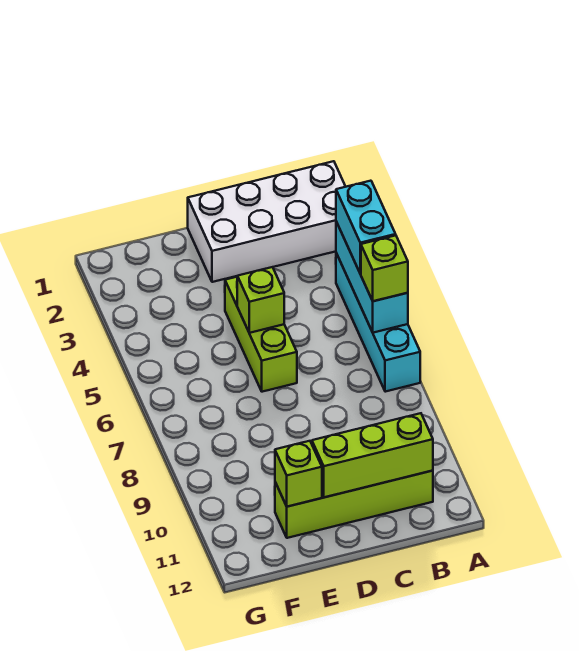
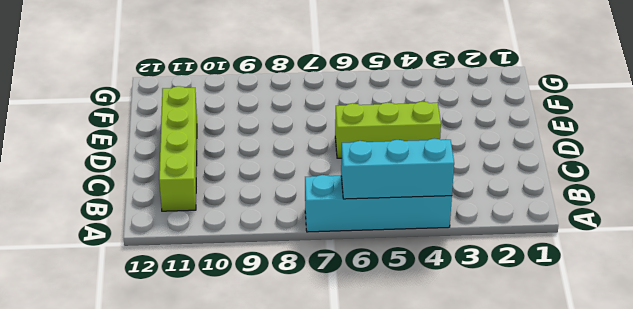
none -> white brick A1:D2 level 1
none -> lime brick B11:D11 level 2

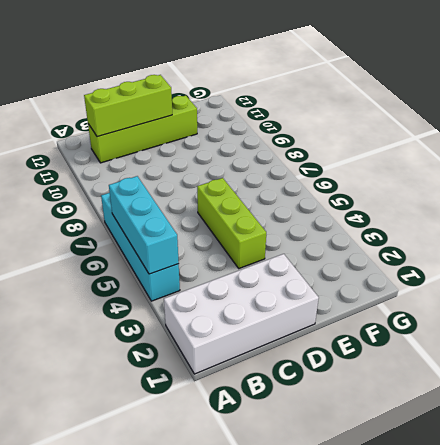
none -> lime brick D5 level 2
none -> lime brick E11 level 2

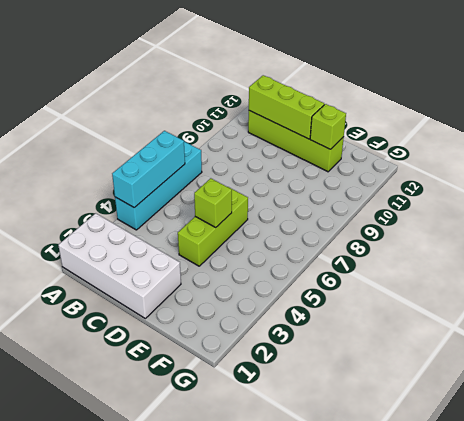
none -> cyan brick A4:A5 level 3
none -> lime brick A6 level 3

